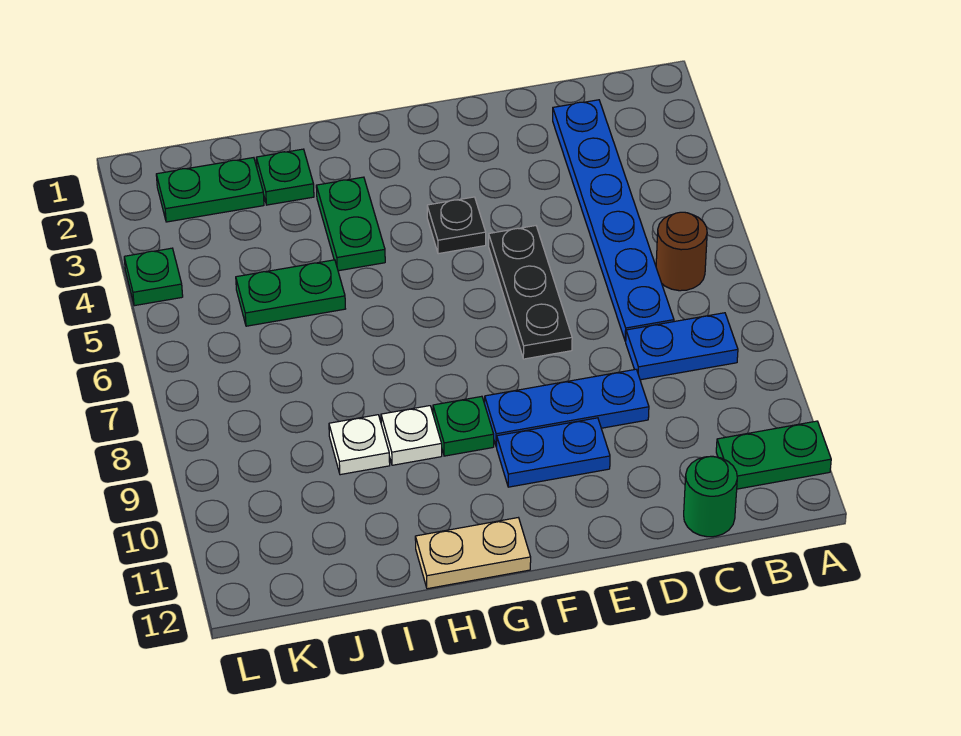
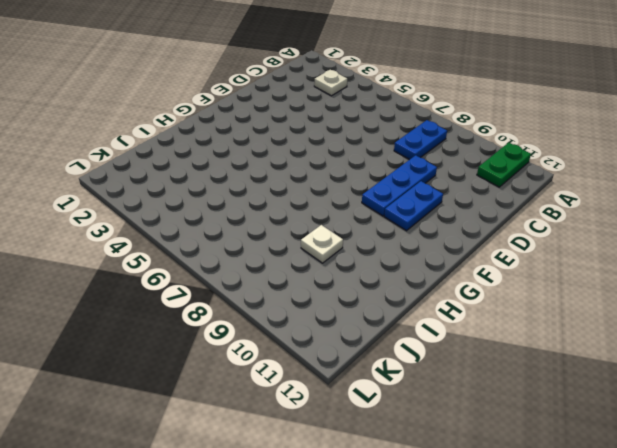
white plate B3 level 1 -> white plate H9 level 1
none -> brown round brick B6 level 1
none -> blue plate C2:C7 level 1
none -> green round brick C12 level 1

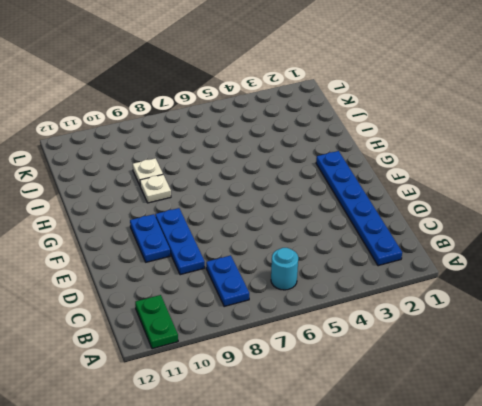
blue plate B2:G2 level 1 -> blue plate C2:C7 level 1
cyan round brick B6 level 1 -> brown round brick B6 level 1
none -> green round brick C12 level 1
none -> black plate E5:E7 level 1
none -> black plate F4 level 1

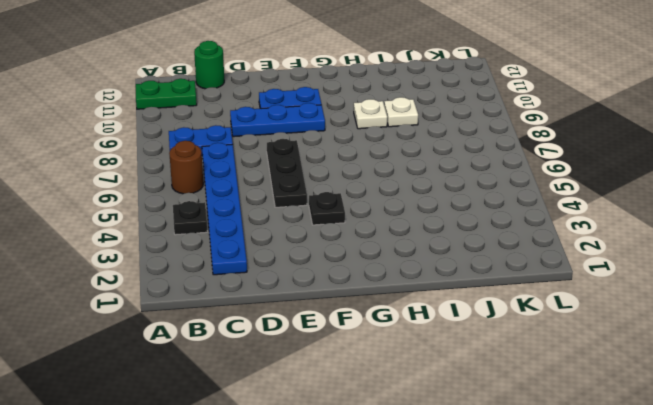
black plate B4 level 1 -> none
none -> green plate G9 level 1
none -> tan plate G12:H12 level 1
none -> green plate H3:H4 level 1

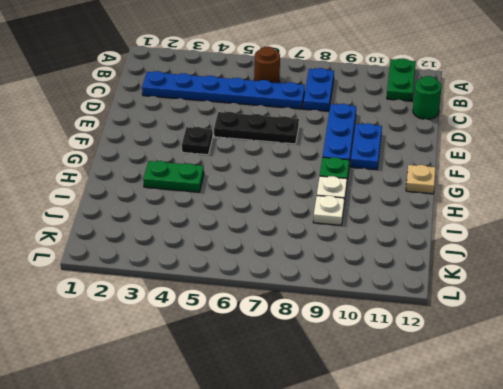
tan plate G12 level 1 -> tan plate G12:H12 level 1
none -> green plate I2 level 1
none -> green plate I5:J5 level 1
none -> green plate J2:K2 level 1

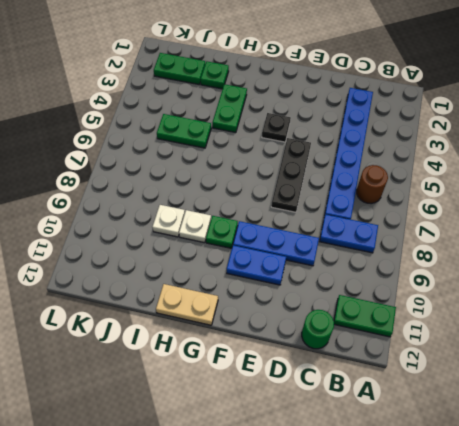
none -> green plate L4 level 1

